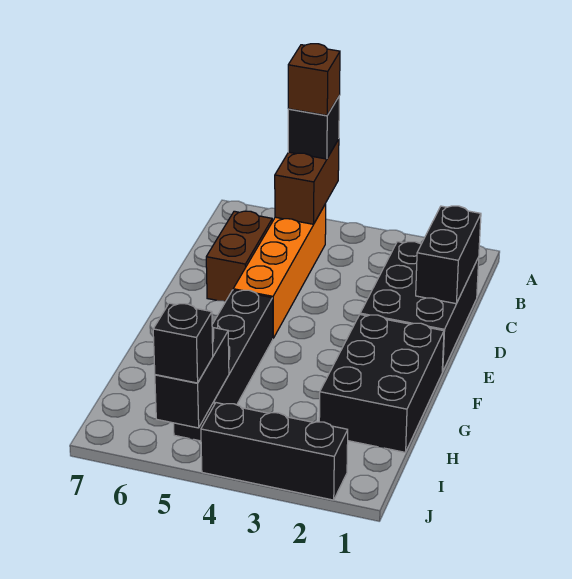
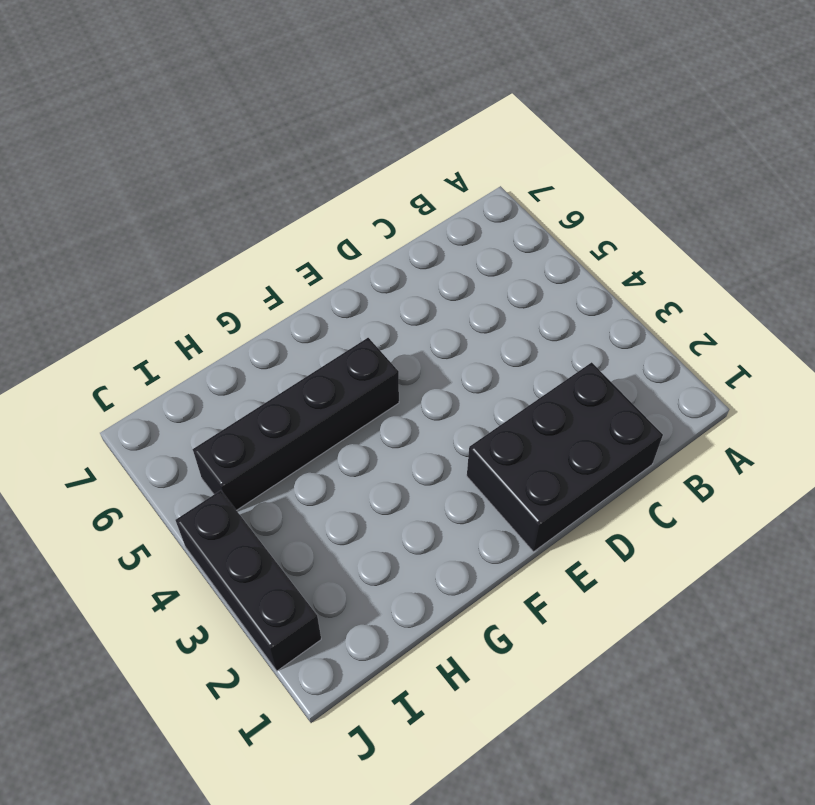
none -> orange brick B5:E5 level 1
none -> brown brick C6:D6 level 1
none -> black brick F1:H2 level 1

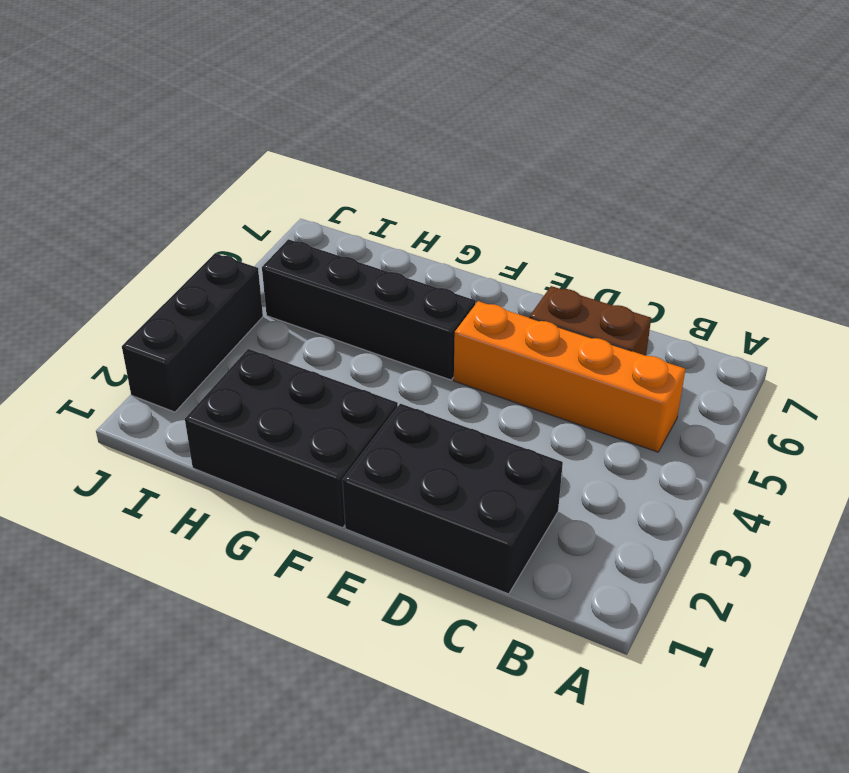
none -> brown brick A5:B5 level 2
none -> black brick C1:D1 level 2
none -> black brick I5:J5 level 2

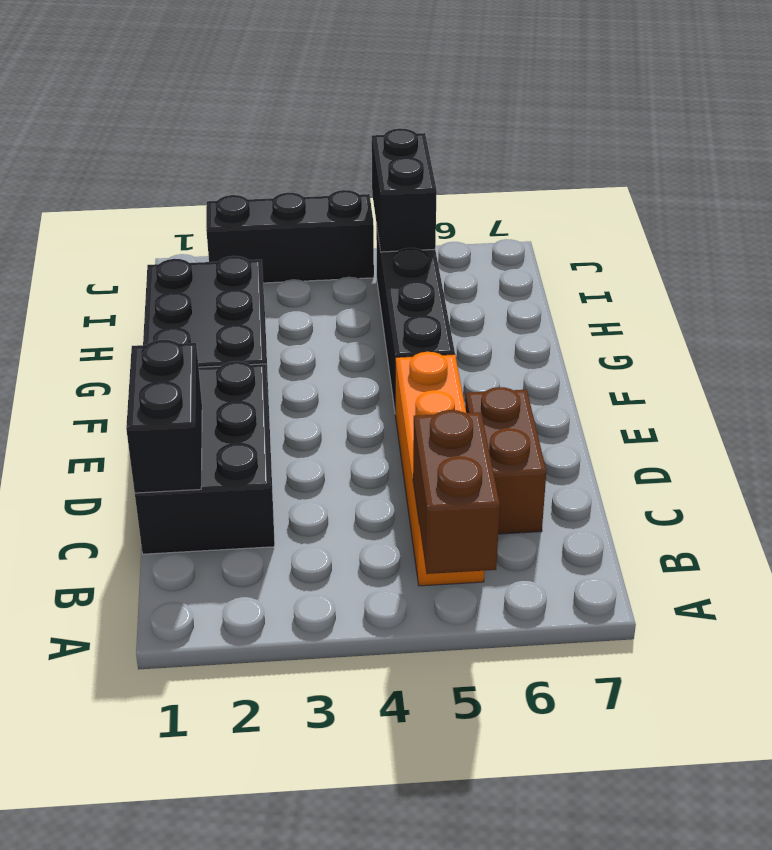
none -> black brick A5 level 3
none -> black brick J5 level 3
none -> brown brick A5 level 4

